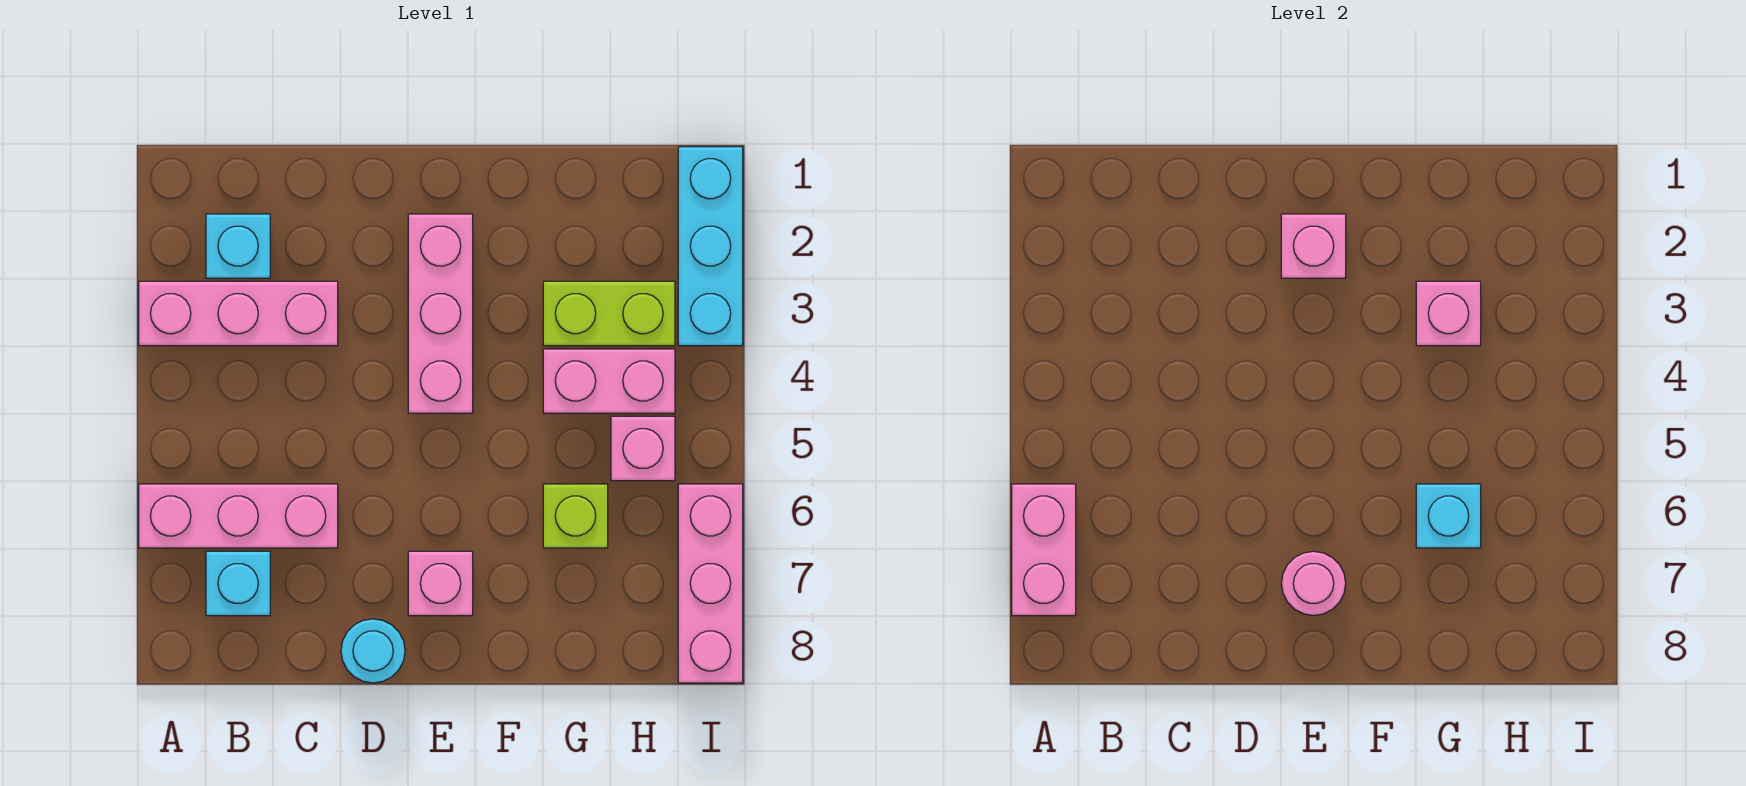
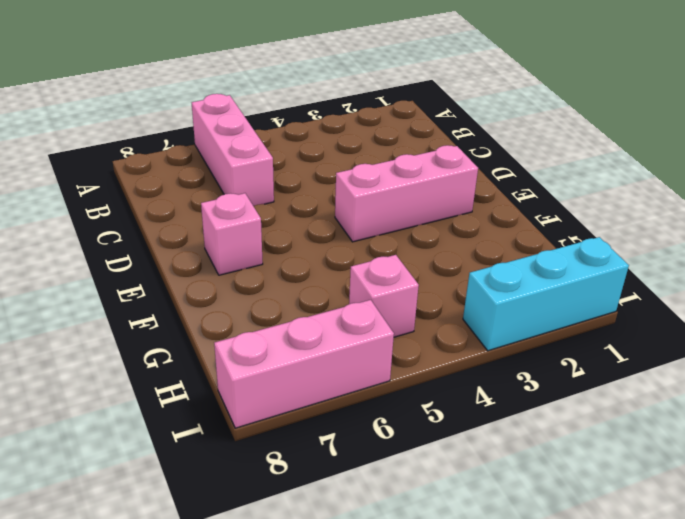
none -> pink brick A3:C3 level 1
none -> cyan brick B2 level 1
none -> cyan brick B7 level 1

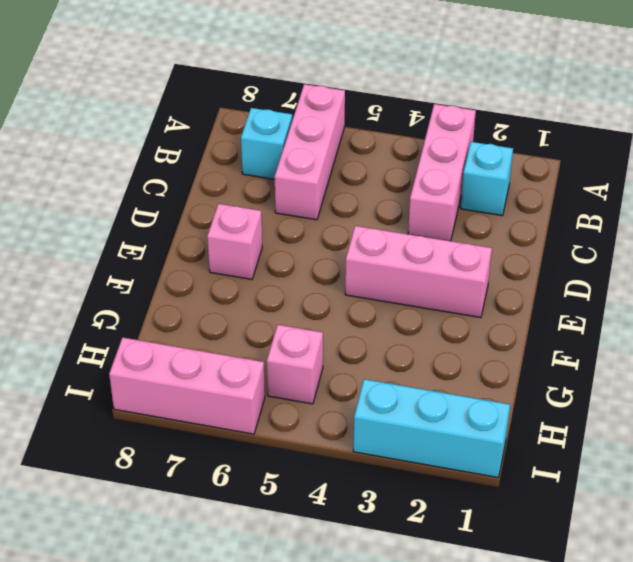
none -> cyan round brick D8 level 1
none -> lime brick G3:H3 level 1
none -> pink brick G4:H4 level 1

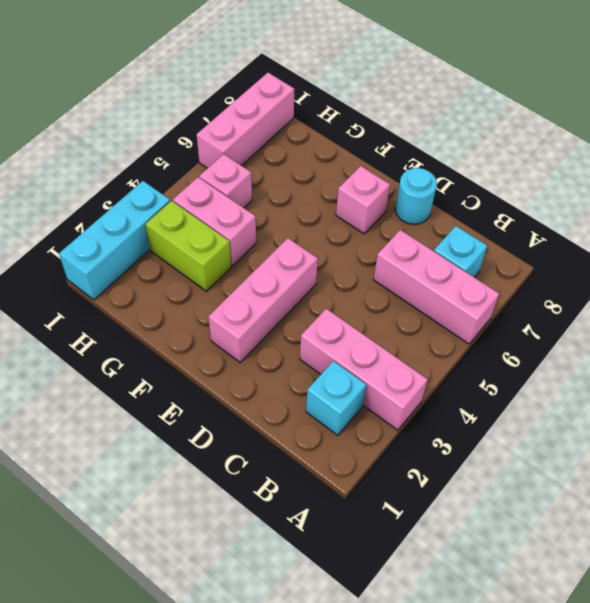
none -> lime brick G6 level 1
none -> pink brick A6:A7 level 2
none -> pink brick E2 level 2

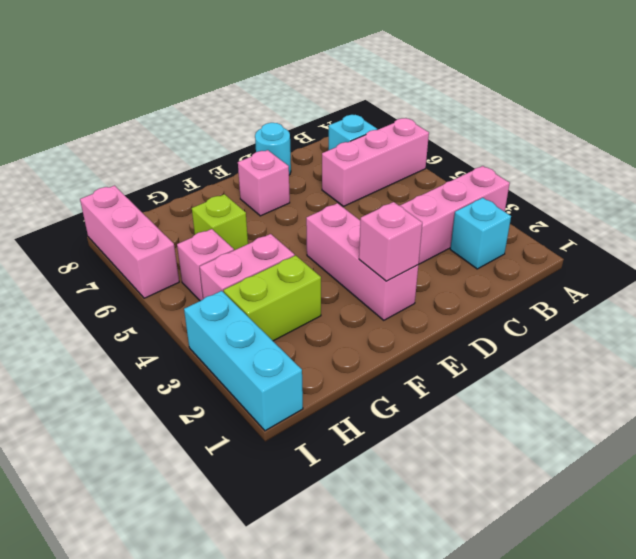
none -> pink brick A6:A7 level 2
none -> pink round brick E7 level 2
none -> pink brick G3 level 2

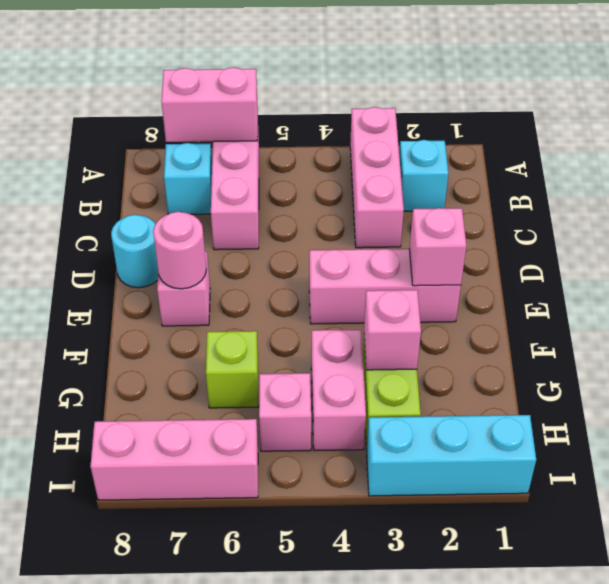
none -> cyan brick G6 level 2

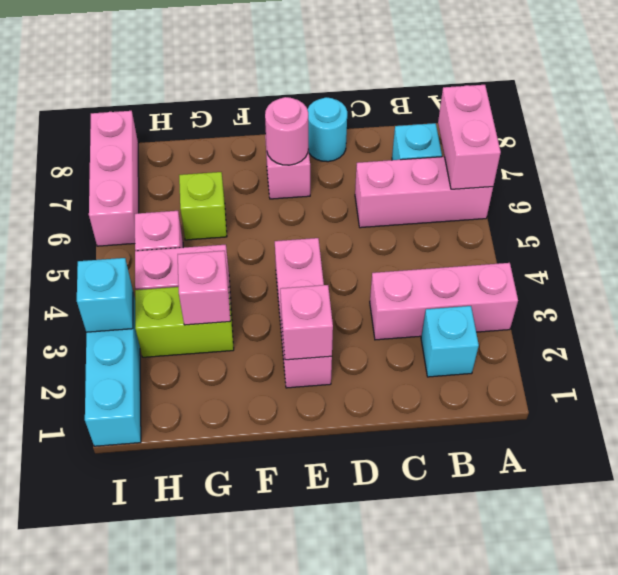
cyan brick I3 level 2 -> cyan brick G6 level 2

